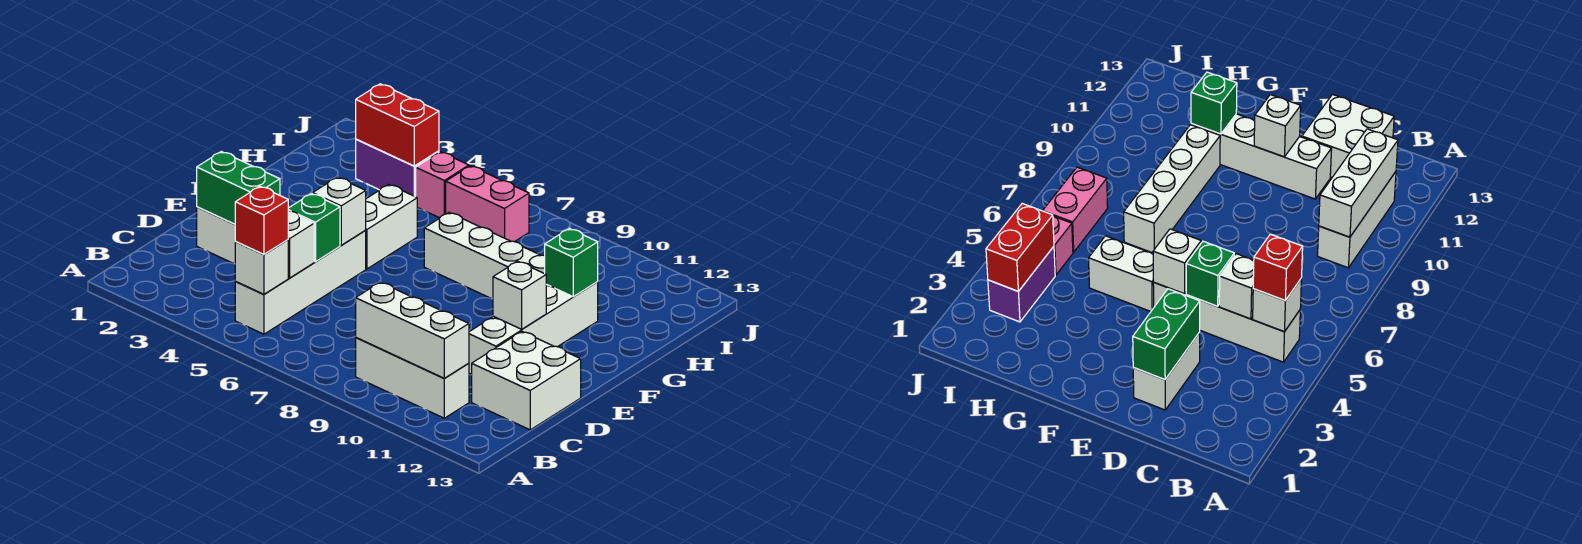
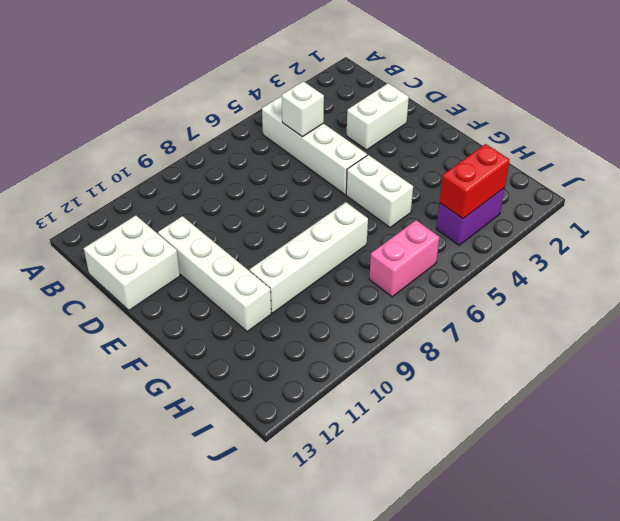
none -> white brick B9:B11 level 1
none -> pink brick I5 level 1
none -> white brick B5 level 2

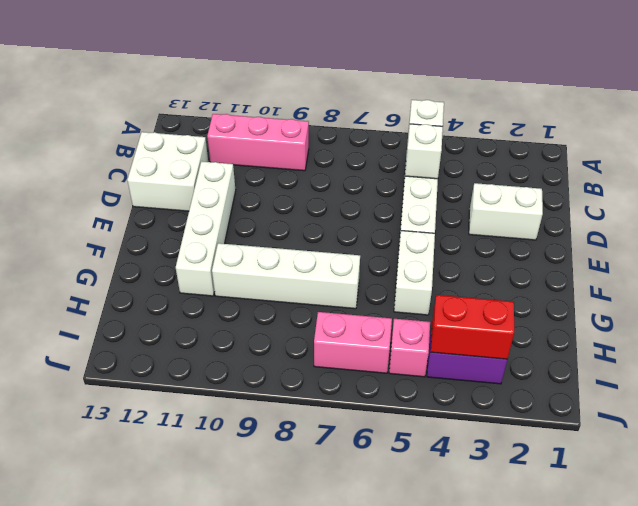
pink brick B9:B11 level 1 -> white brick B9:B11 level 1
none -> white brick B9:B11 level 2
none -> green brick D2:D3 level 2
none -> green brick D5 level 2

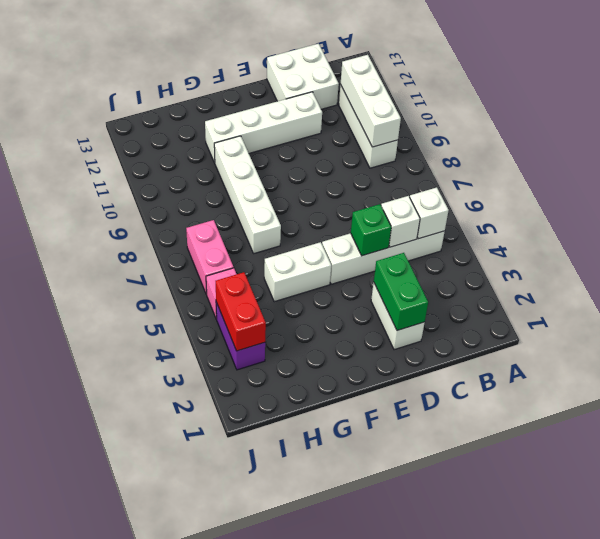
none -> white brick E5 level 2
none -> white brick E11 level 2
none -> green brick G11 level 2

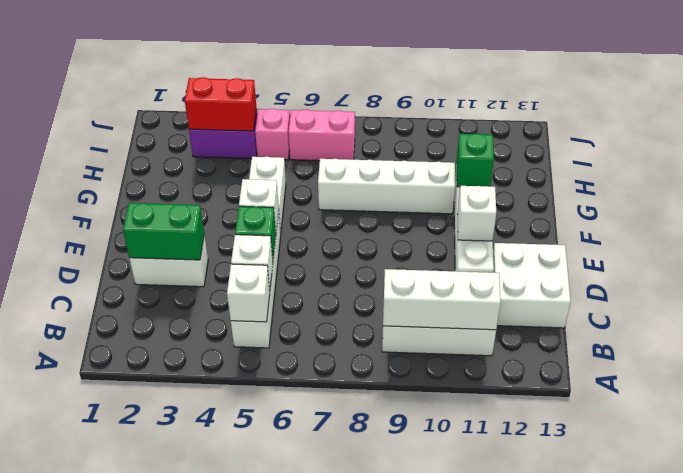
none -> red brick B5 level 3

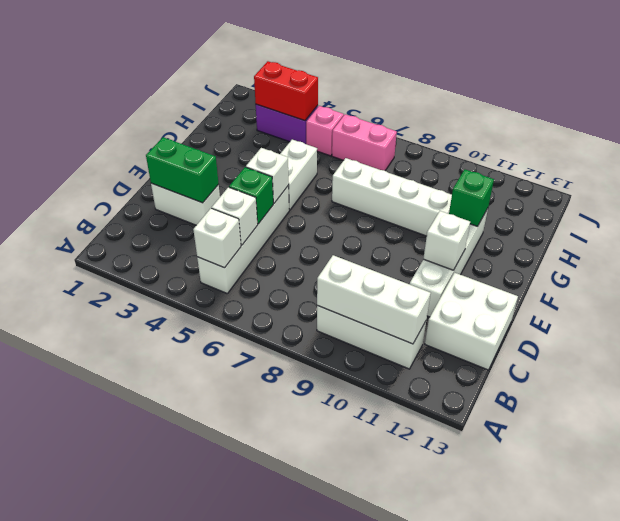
none -> red brick B5 level 3

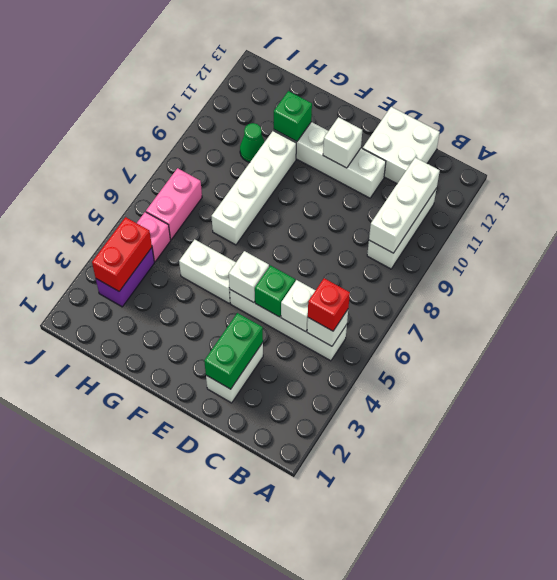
green cone H10 level 1 -> none

